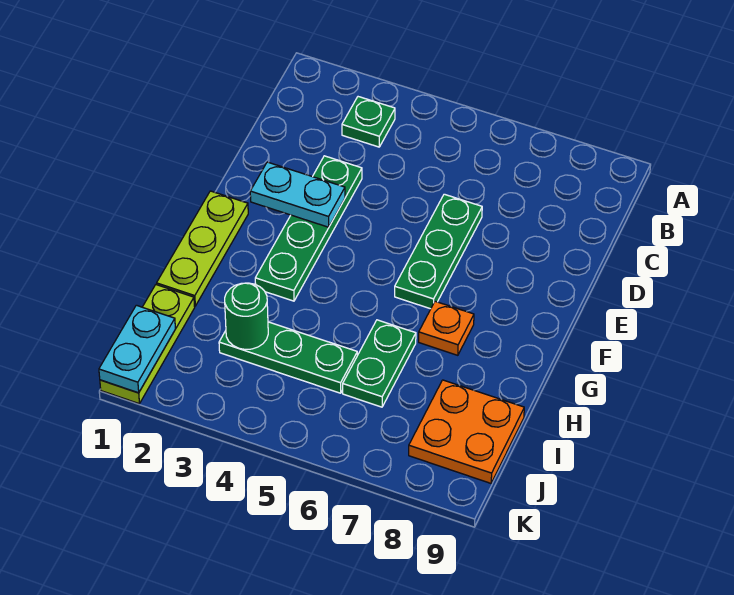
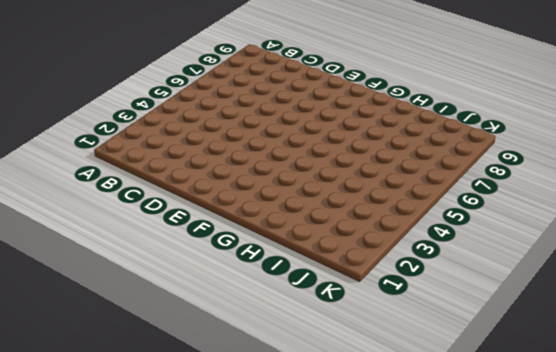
none -> green plate B3 level 1
none -> green plate D3:G3 level 1
none -> green plate D6:F6 level 1

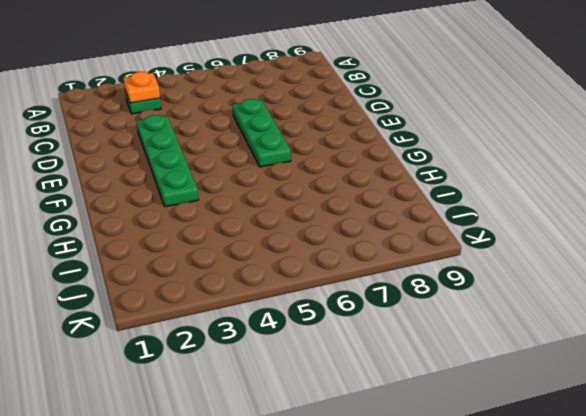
orange plate B3 level 2 -> orange plate G7 level 1
none -> lime plate F1:H1 level 1
none -> green plate H6:I6 level 1
none -> lime plate I1:K1 level 1

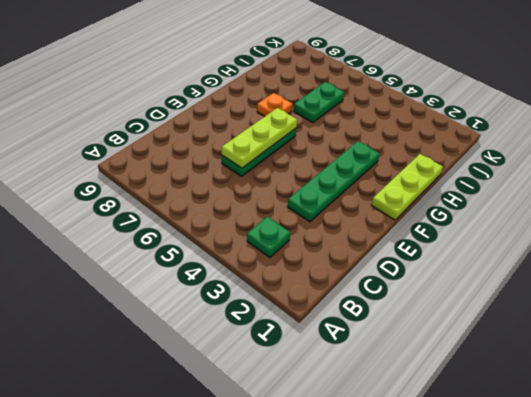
lime plate D6:F6 level 2 -> lime plate I1:K1 level 1
none -> green plate I3:I5 level 1
none -> orange plate I8:J9 level 1
none -> cyan plate E2:E3 level 2

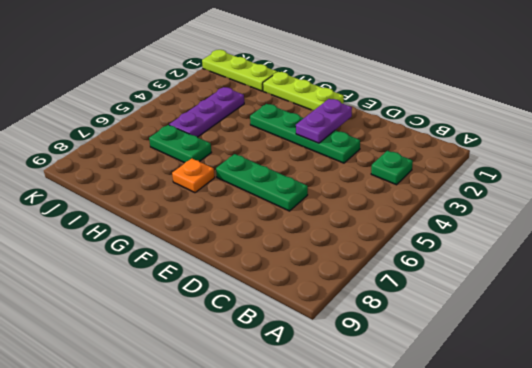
purple plate E2:E3 level 2 -> cyan plate E2:E3 level 2
purple plate I3:I5 level 1 -> green plate I3:I5 level 1
none -> orange plate I8:J9 level 1
none -> green round brick I3 level 2
none -> cyan plate J1:K1 level 2

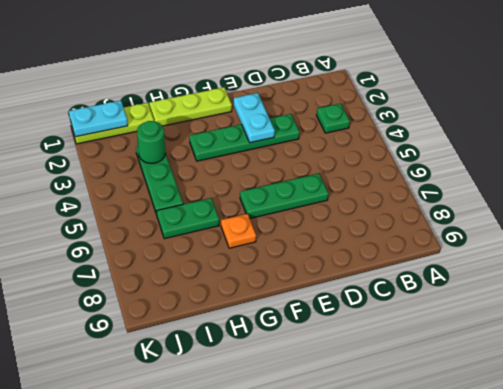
none -> orange plate I8:J9 level 1

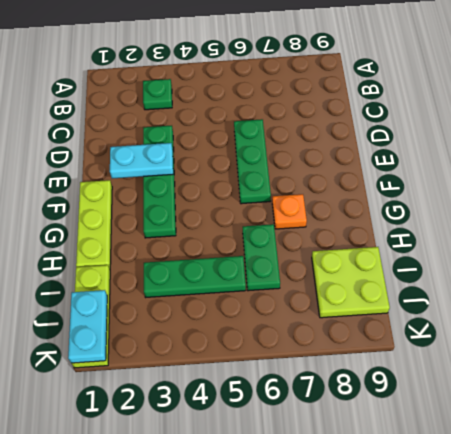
lime plate I8:J9 level 1 -> orange plate I8:J9 level 1
none -> green round brick I3 level 2

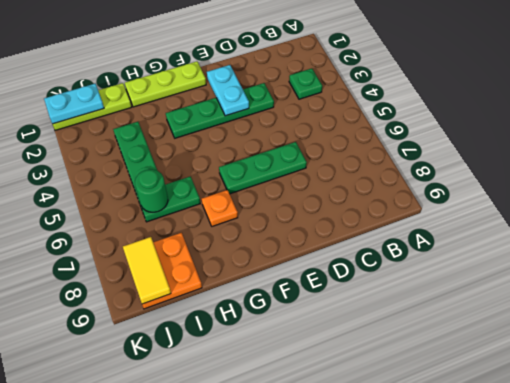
green round brick I6 level 2 -> green round brick I3 level 2
yellow tile J8:J9 level 2 -> none

